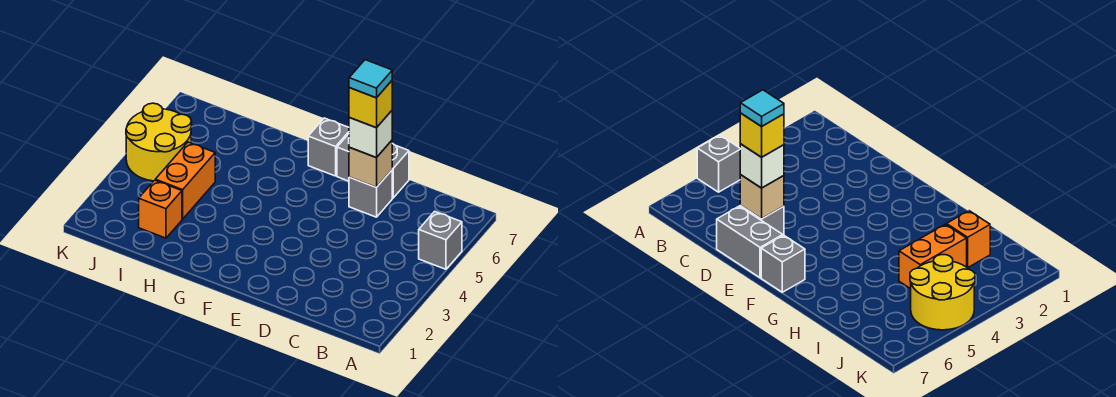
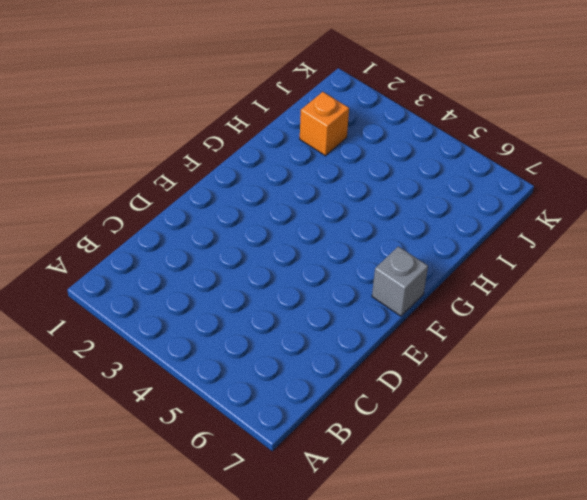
none -> grey brick A5 level 1
none -> grey brick D6 level 1

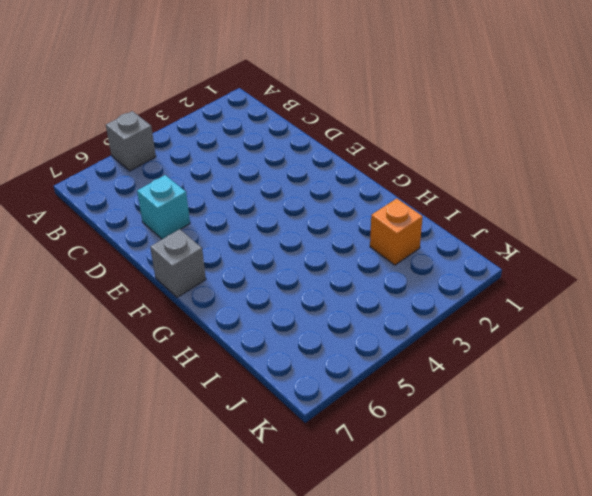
cyan brick D6 level 1 -> grey brick D6 level 1
none -> grey brick D7:E7 level 1
none -> orange brick I3:I4 level 1

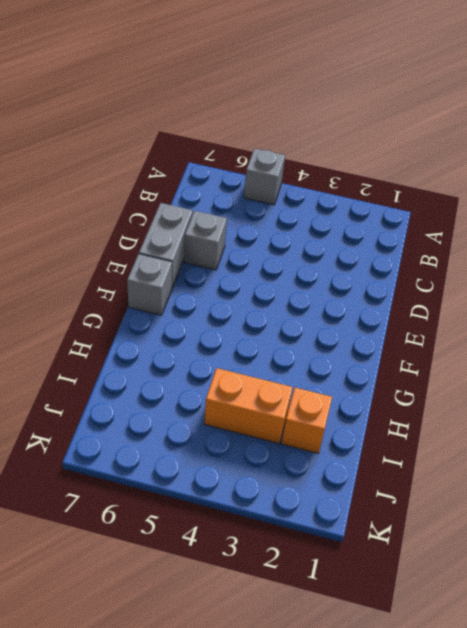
none -> yellow round brick J4:K5 level 1
none -> tan brick D6 level 2

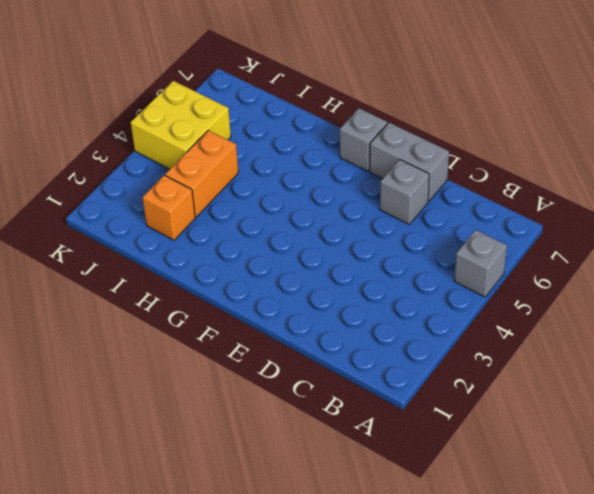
yellow brick J4:K5 level 1 -> yellow round brick J4:K5 level 1
none -> tan brick D6 level 2
none -> white brick D6 level 3

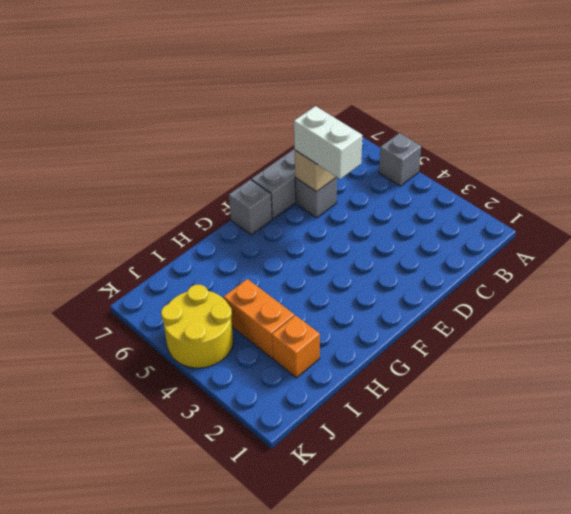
white brick D5:D6 level 3 -> white brick D6 level 3
none -> yellow brick D6 level 4
none -> cyan tile D6 level 5

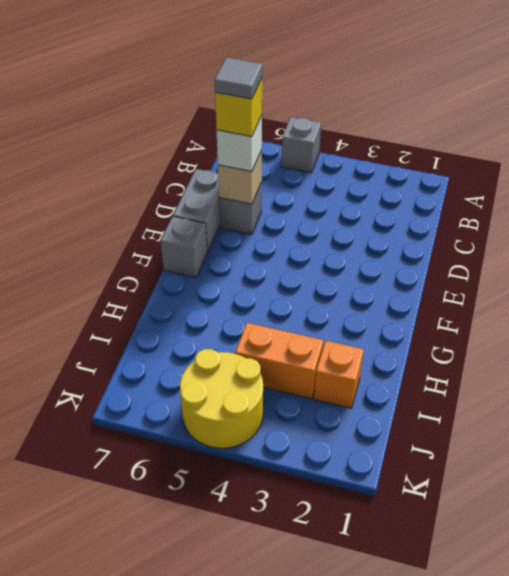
grey tile D6 level 5 -> cyan tile D6 level 5

